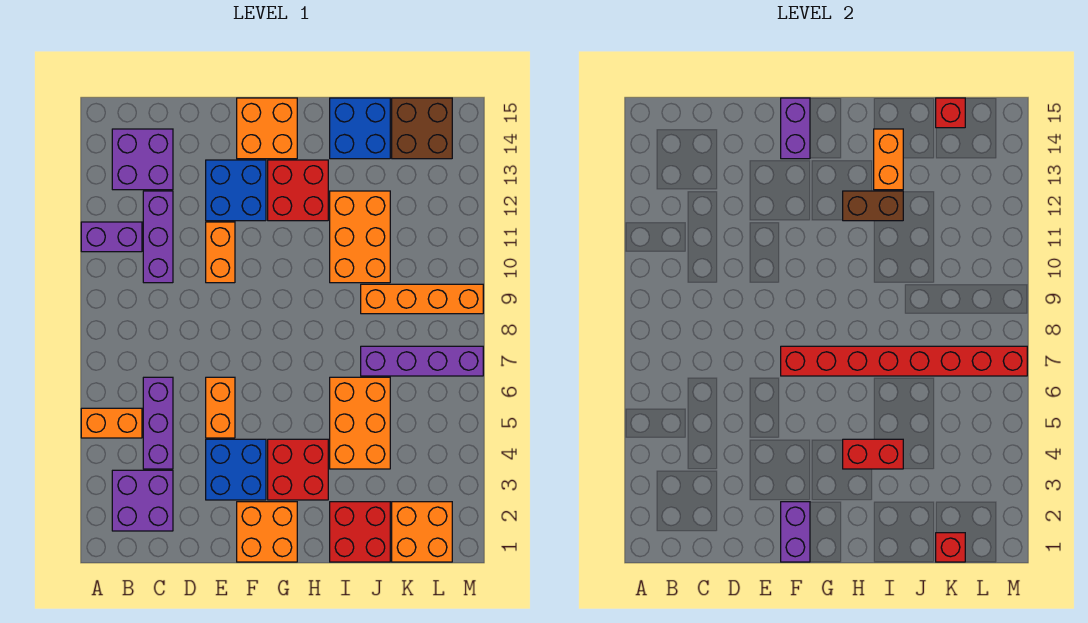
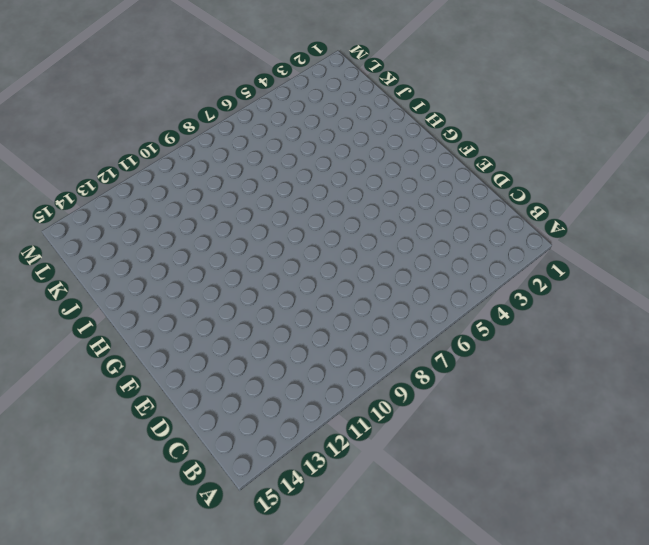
none -> orange brick A5:B5 level 1
none -> purple brick A11:B11 level 1
none -> purple brick B2:C3 level 1
none -> purple brick B13:C14 level 1

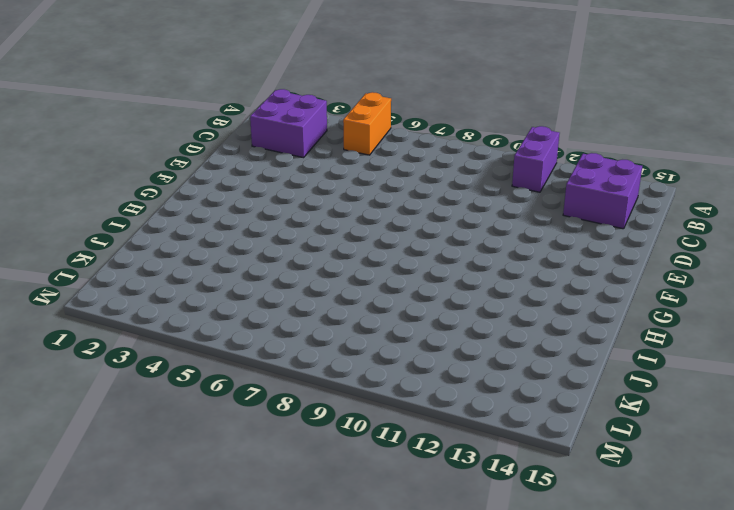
none -> purple brick C4:C6 level 1
none -> purple brick C10:C12 level 1
none -> blue brick E3:F4 level 1
none -> orange brick E5:E6 level 1

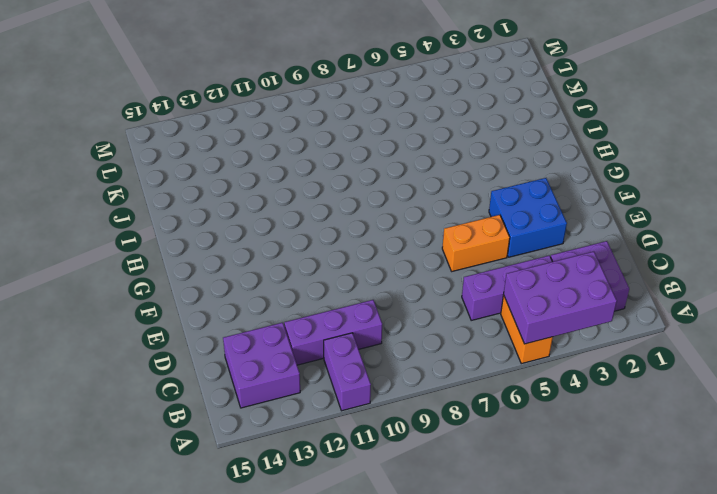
purple brick A3:B5 level 2 -> none
none -> orange brick E10:E11 level 1
none -> blue brick E12:F13 level 1
none -> orange brick F1:G2 level 1
none -> orange brick F14:G15 level 1

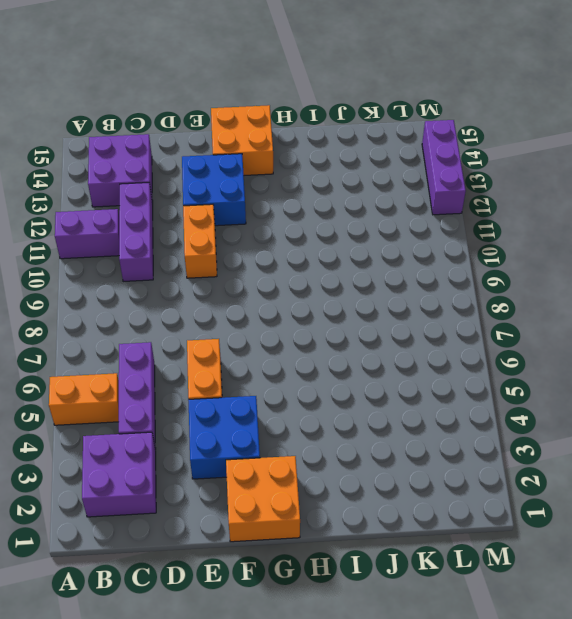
purple brick M12:M14 level 1 -> none
none -> red brick G3:H4 level 1
none -> red brick G12:H13 level 1
none -> red brick I1:J2 level 1
none -> orange brick I4:J6 level 1

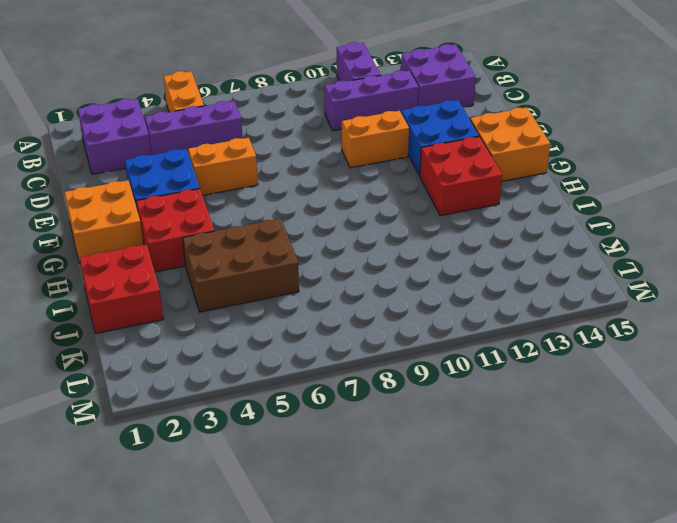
brown brick I4:J6 level 1 -> orange brick I4:J6 level 1
none -> orange brick I10:J12 level 1
none -> blue brick I14:J15 level 1
none -> purple brick J7:M7 level 1
none -> orange brick J9:M9 level 1

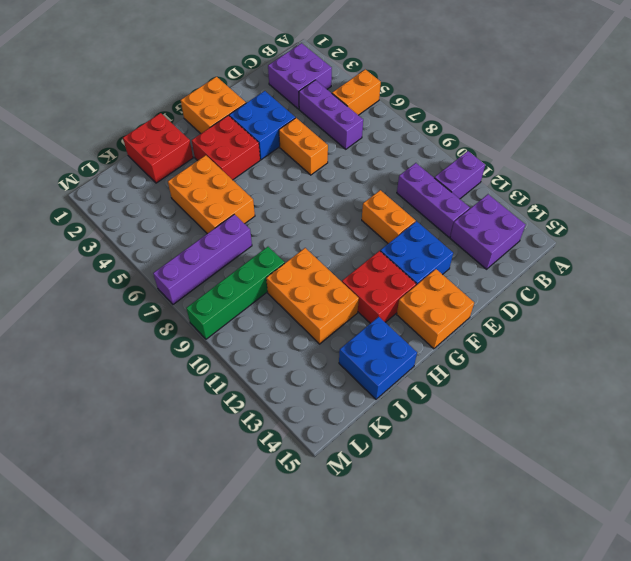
green brick J9:M9 level 1 -> orange brick J9:M9 level 1
none -> orange brick K1:L2 level 1
none -> brown brick K14:L15 level 1
none -> purple brick F1:F2 level 2
none -> red brick F7:M7 level 2

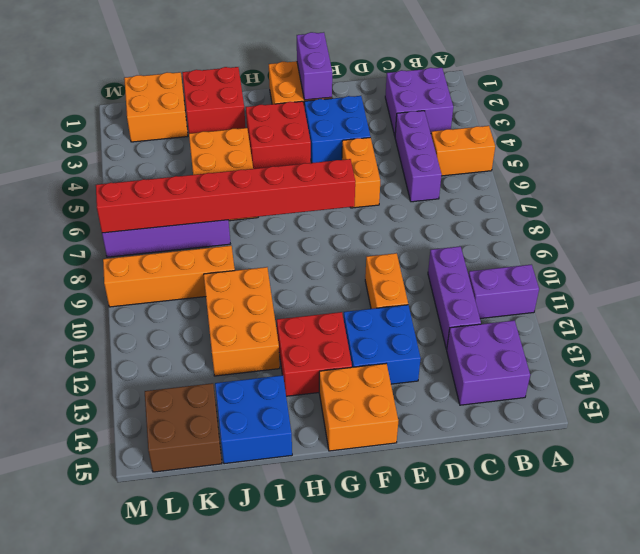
none -> purple brick F14:F15 level 2
none -> red brick H4:I4 level 2
none -> brown brick H12:I12 level 2
none -> orange brick I13:I14 level 2

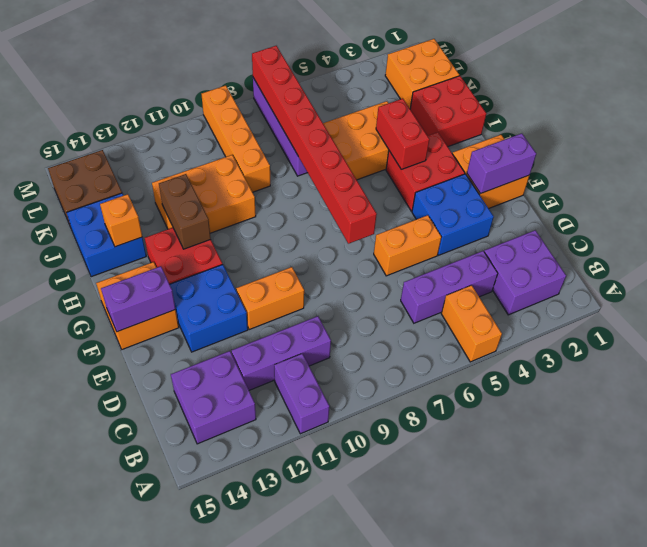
orange brick I14 level 2 -> orange brick I13:I14 level 2
none -> red brick K1 level 2
none -> red brick K15 level 2

